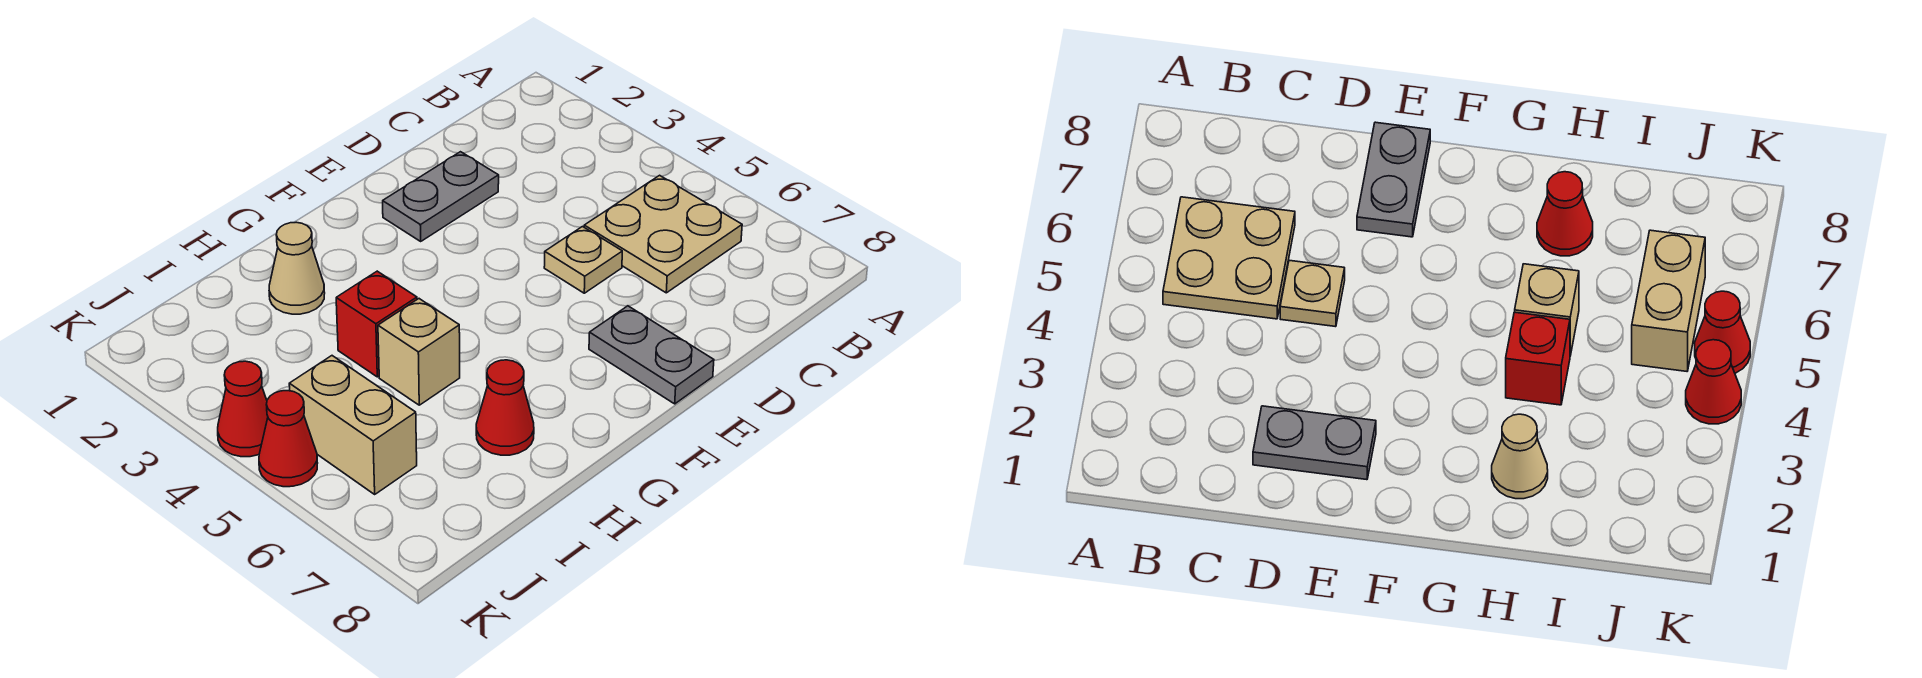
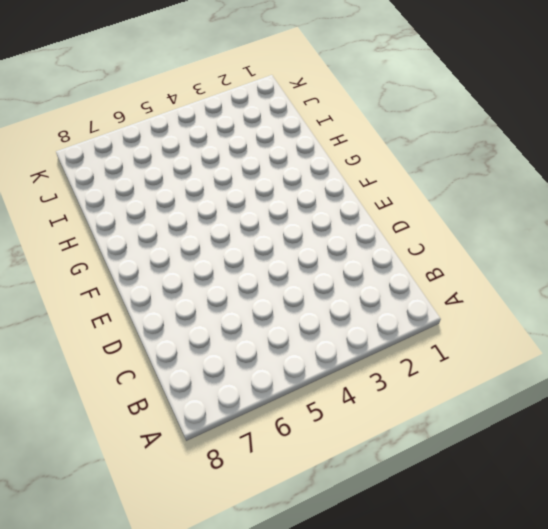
none -> tan plate B5:C6 level 1
none -> grey plate D2:E2 level 1

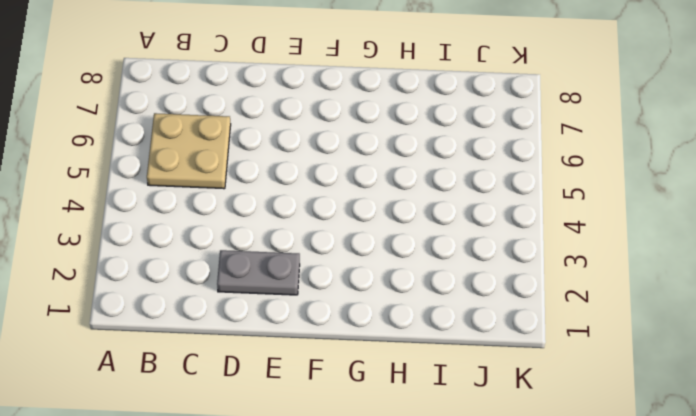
none -> tan plate D5 level 1
none -> grey plate E7:E8 level 1

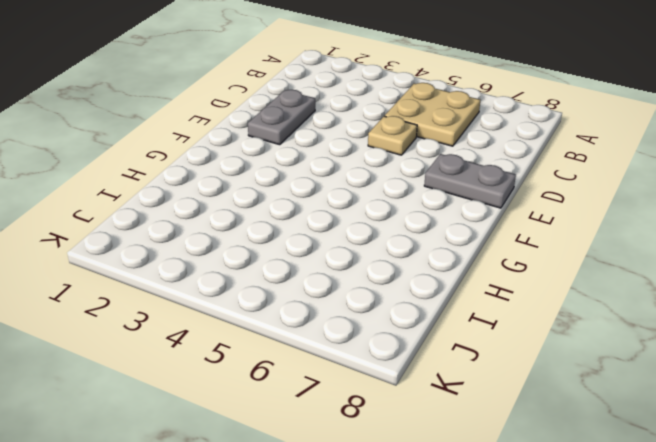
none -> tan cone H2 level 1
none -> red brick H4 level 1

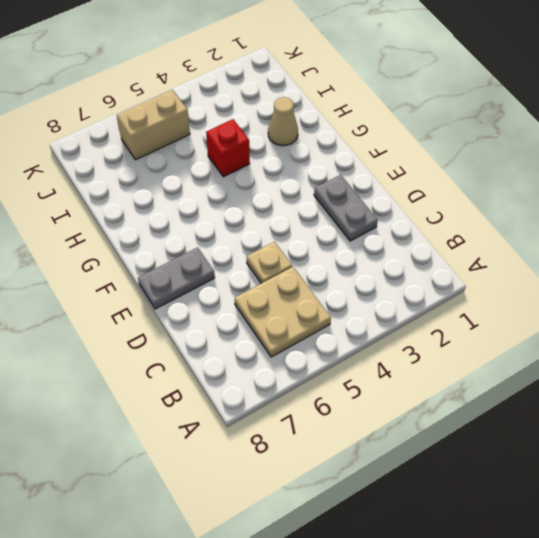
none -> tan brick H5 level 1
none -> red cone H7 level 1

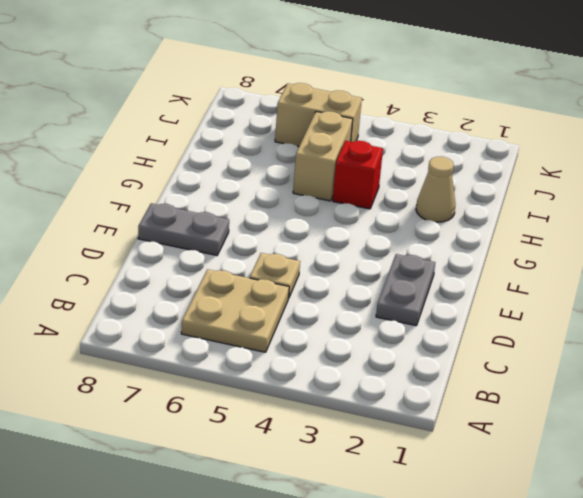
tan brick H5:I5 level 1 -> tan brick H5 level 1
none -> red cone H7 level 1
none -> red cone K4 level 1

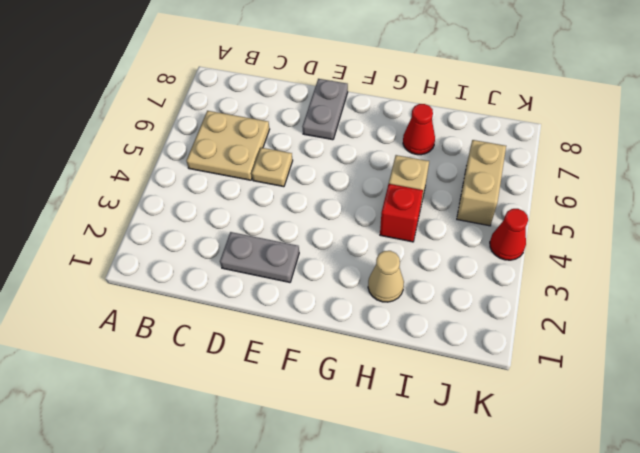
none -> red cone K5 level 1

